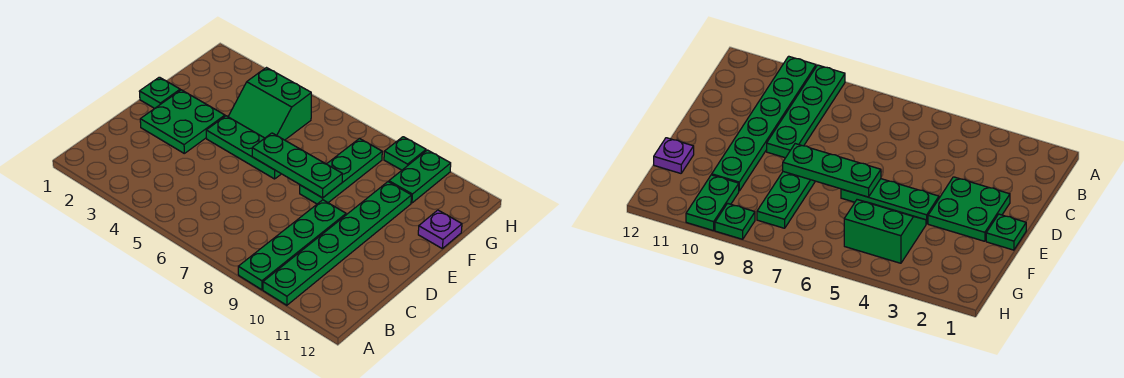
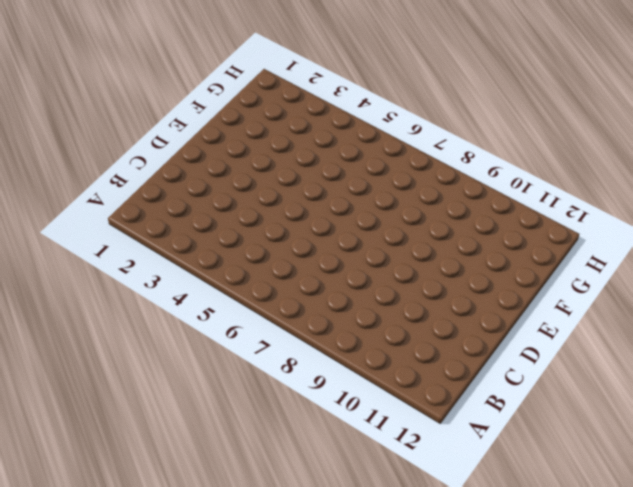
none -> green plate A9:D9 level 1
none -> green plate A10:F10 level 1

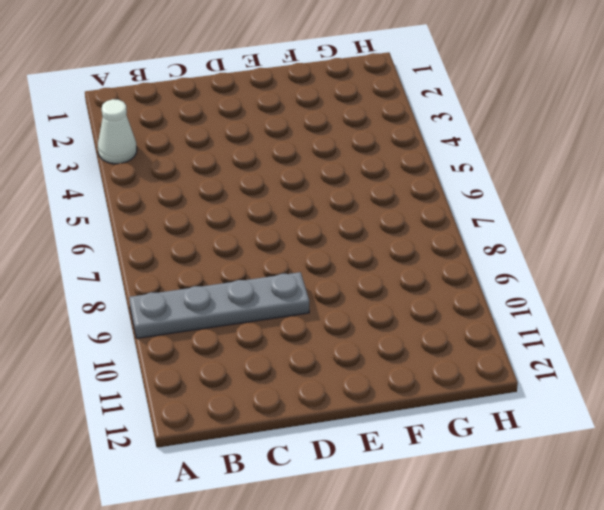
white cone A3 level 1 -> none
grey plate A9:D9 level 1 -> green plate A9:D9 level 1
none -> green plate A10:F10 level 1
none -> green plate D2:E3 level 1

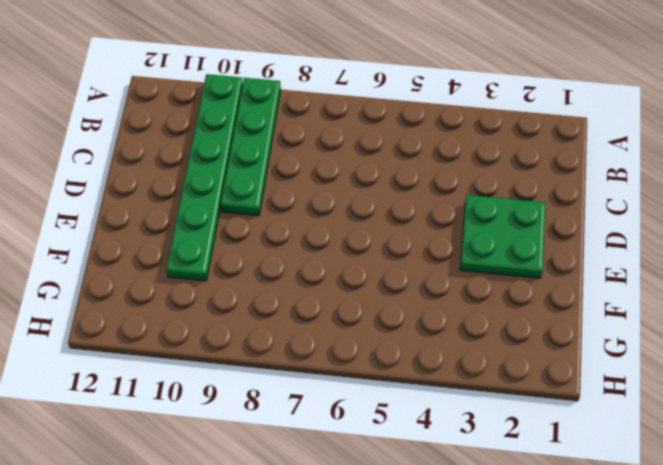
none -> green plate E1 level 1
none -> green plate E4:E6 level 1

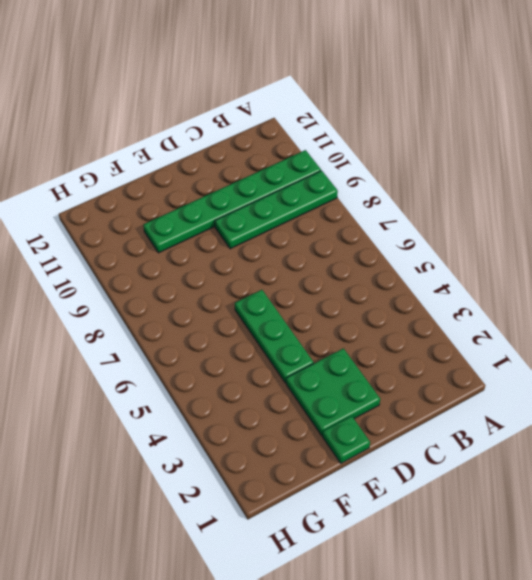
none -> green plate E8:G8 level 1
none -> green slope F4:G5 level 1 top G

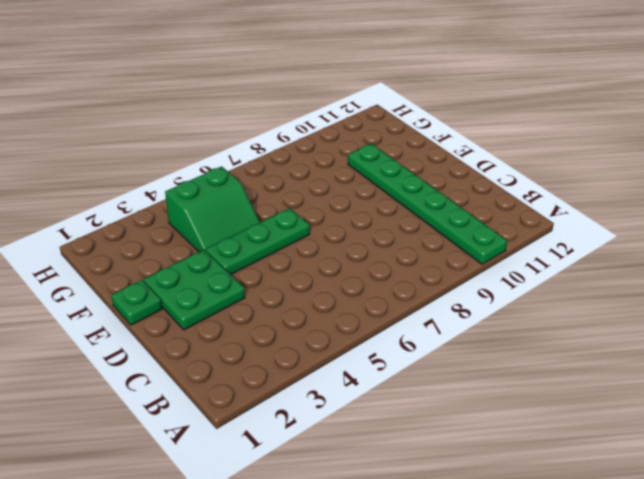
none -> green plate A9:D9 level 1
none -> green plate E8:G8 level 1

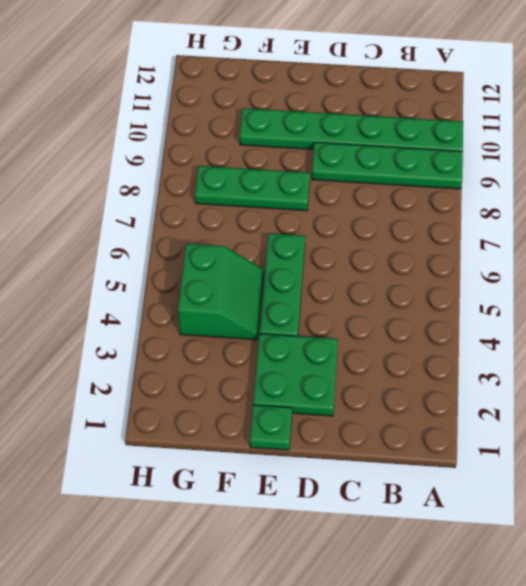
none -> purple plate F12 level 1
none -> green plate G10:H10 level 1

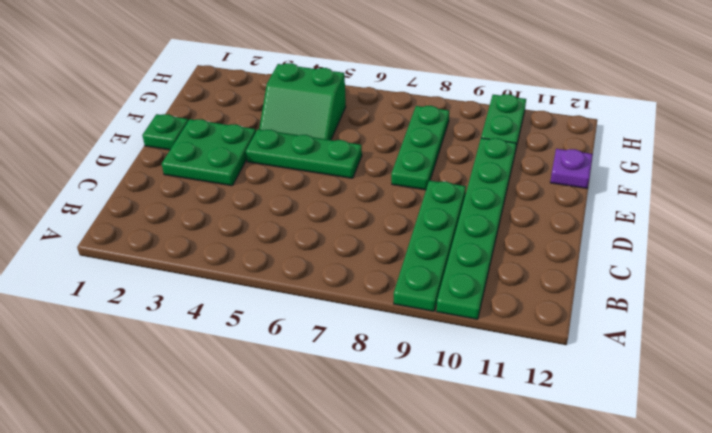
none -> green plate H9 level 1
none -> green plate E6:E8 level 2

